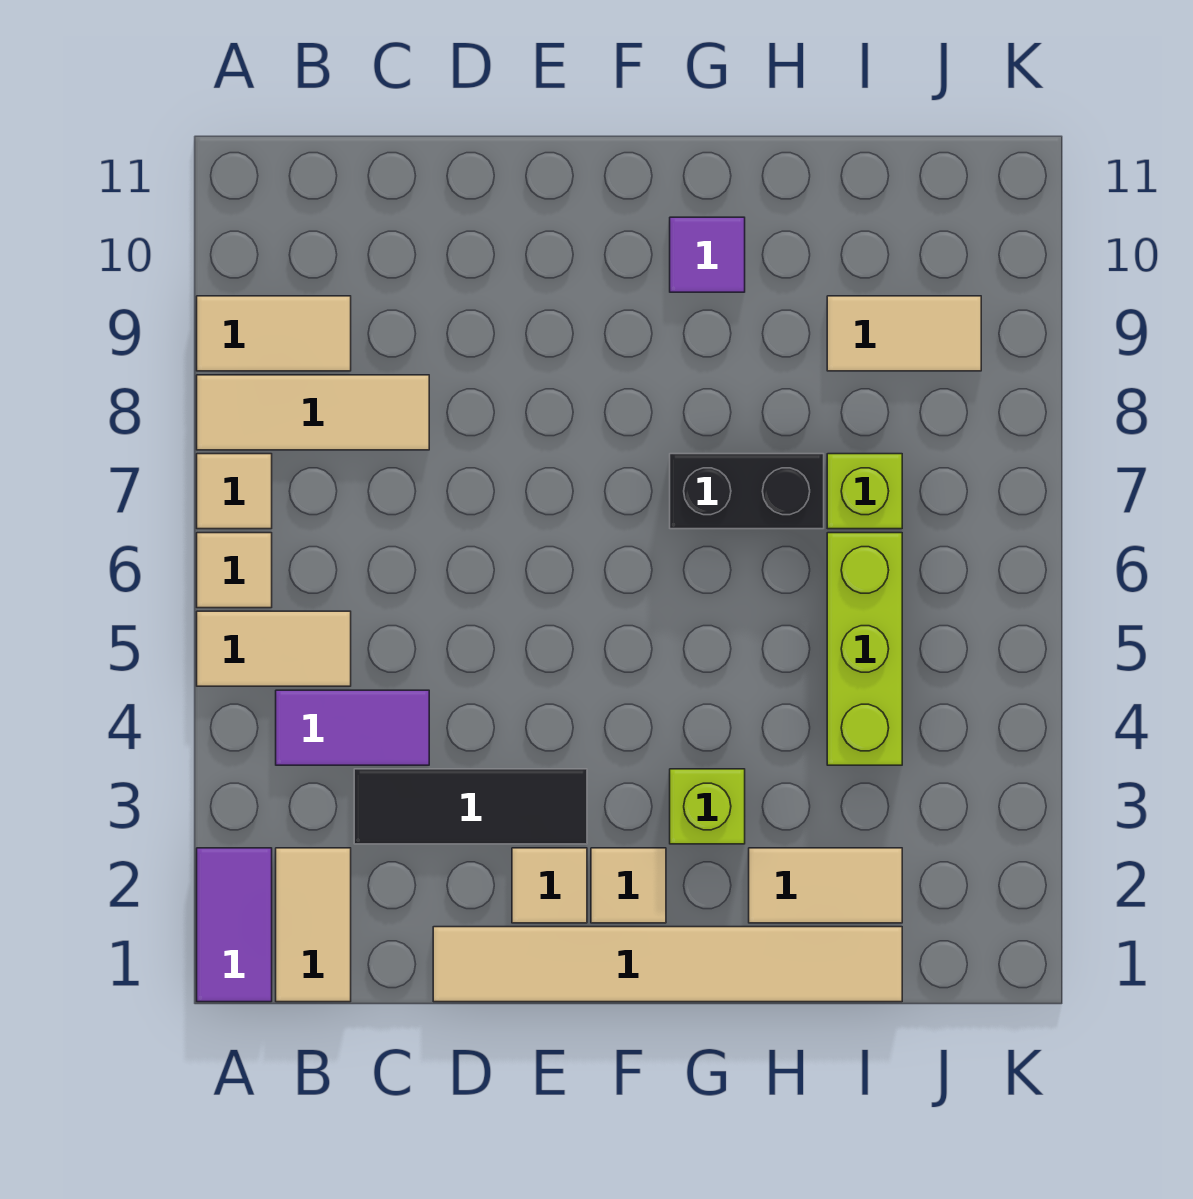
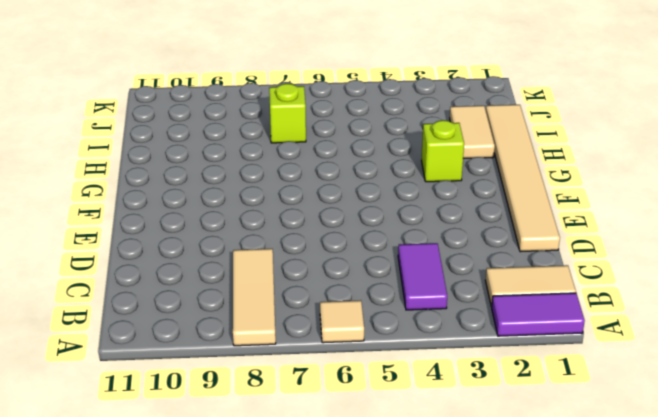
none -> tan tile A5:B5 level 1
none -> tan tile A7 level 1
none -> tan tile A9:B9 level 1

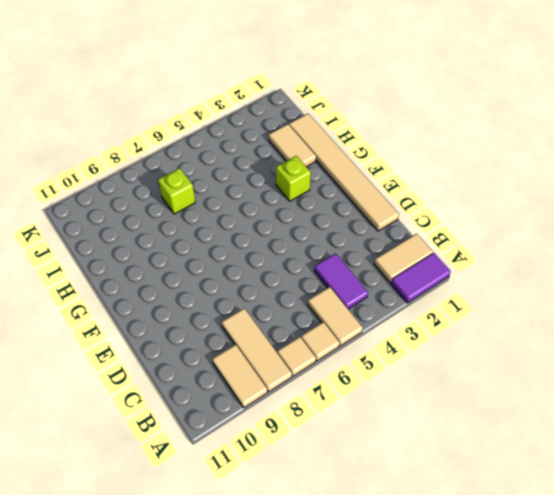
none -> black tile C3:E3 level 1
none -> tan tile E2 level 1
none -> tan tile F2 level 1

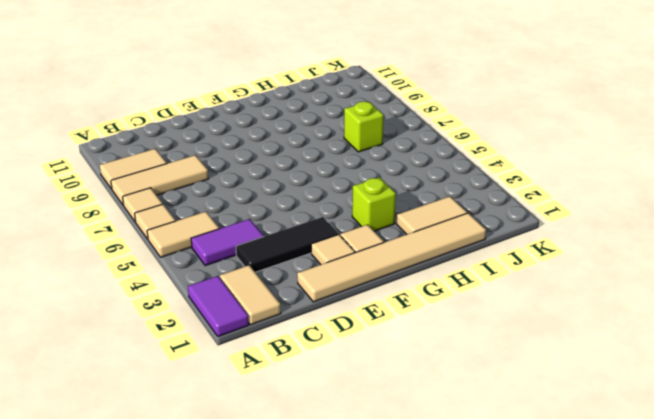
none -> black brick G7:H7 level 1
none -> purple tile G10 level 1
none -> lime brick I4:I6 level 1

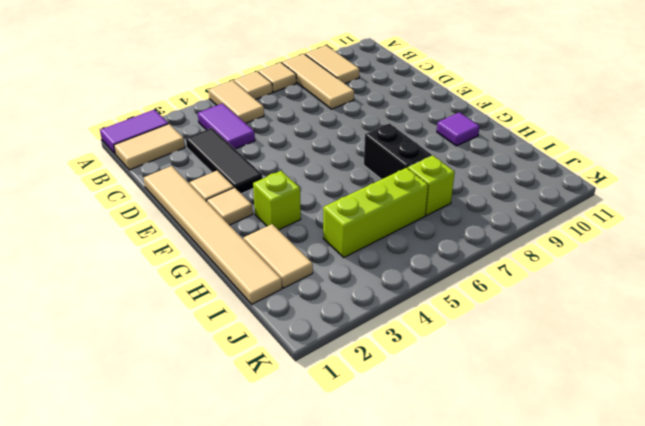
none -> tan tile I9:J9 level 1

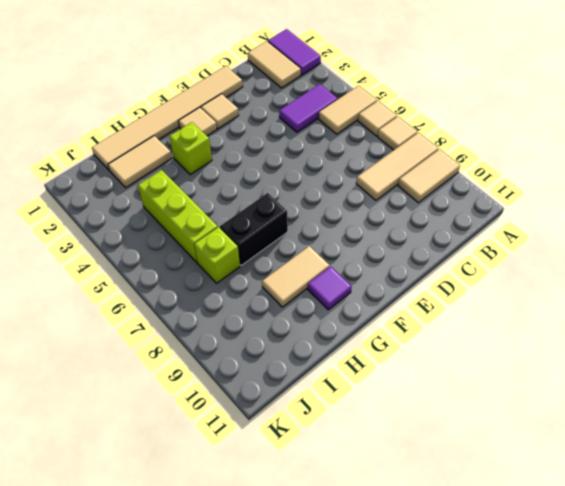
tan tile G9:H9 level 1 -> tan tile I9:J9 level 1
none -> black tile C3:E3 level 1

